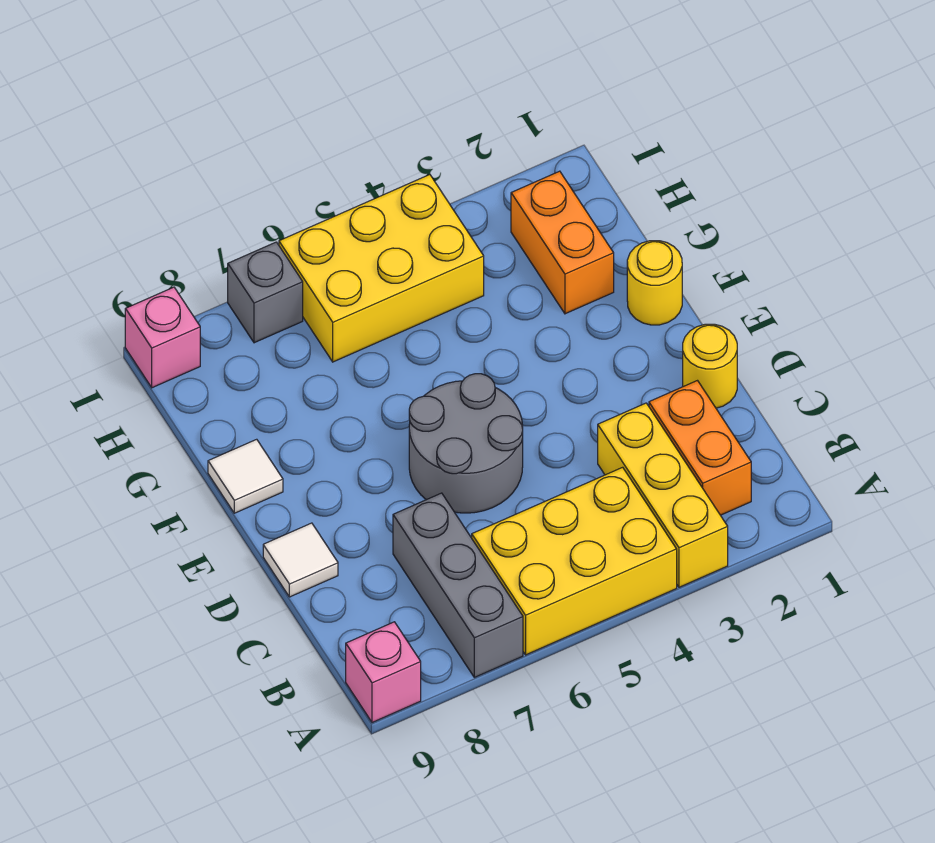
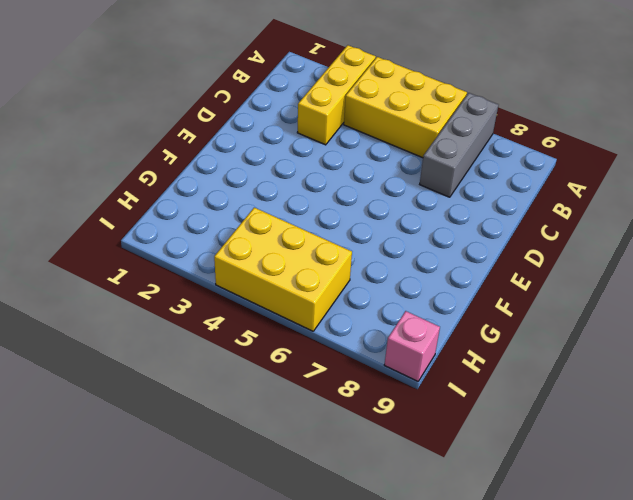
none -> pink brick A9 level 1
none -> orange brick B2:C2 level 1
none -> yellow round brick D1 level 1

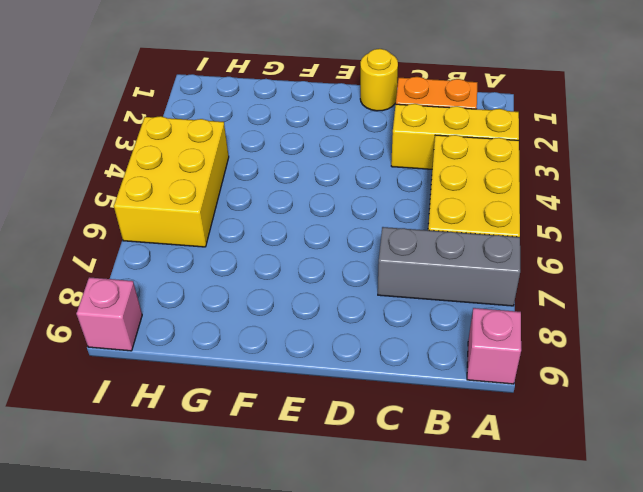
none -> grey round brick D5:E6 level 1
none -> white tile D9 level 1
none -> yellow round brick F1 level 1

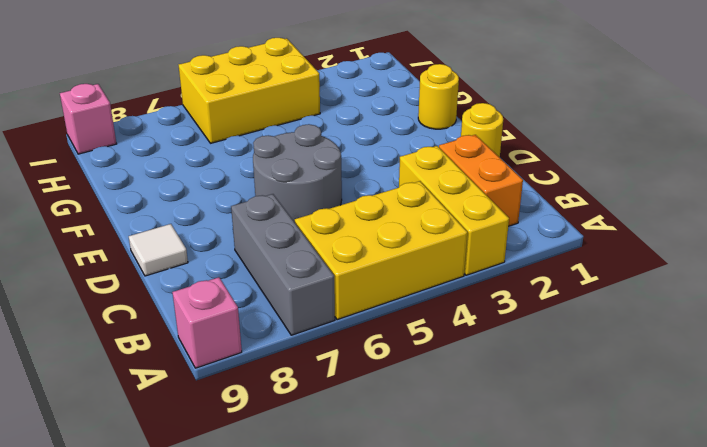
none -> white tile F9 level 1
none -> orange brick G2:H2 level 1
none -> grey brick I7 level 1

